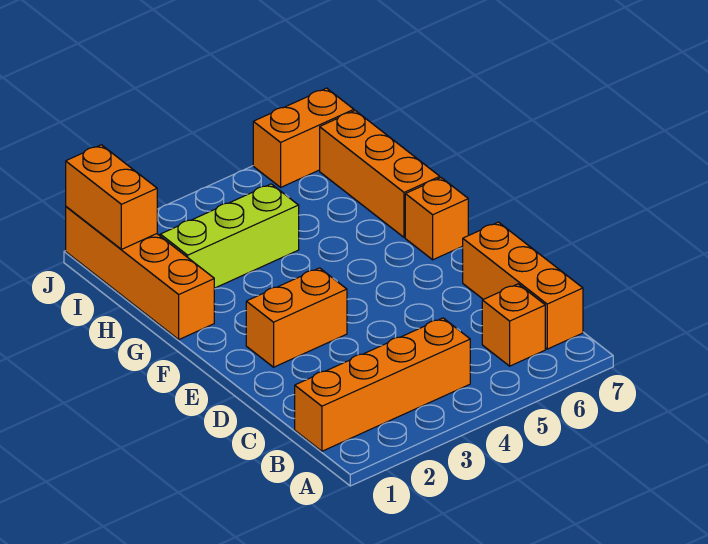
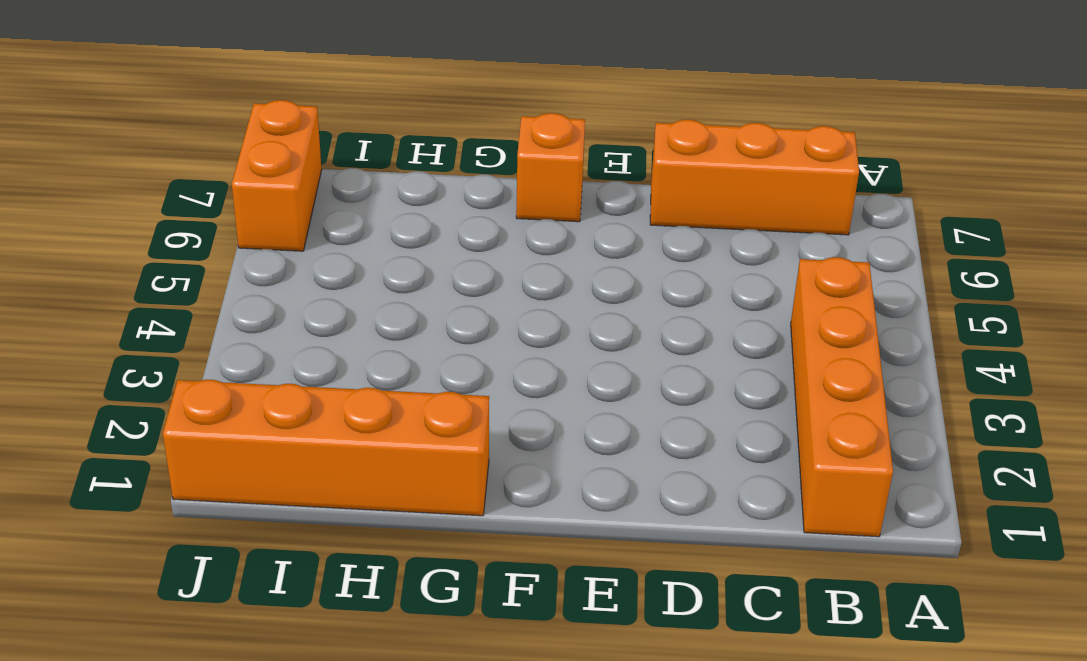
none -> orange brick B6 level 1
none -> orange brick E2:E3 level 1

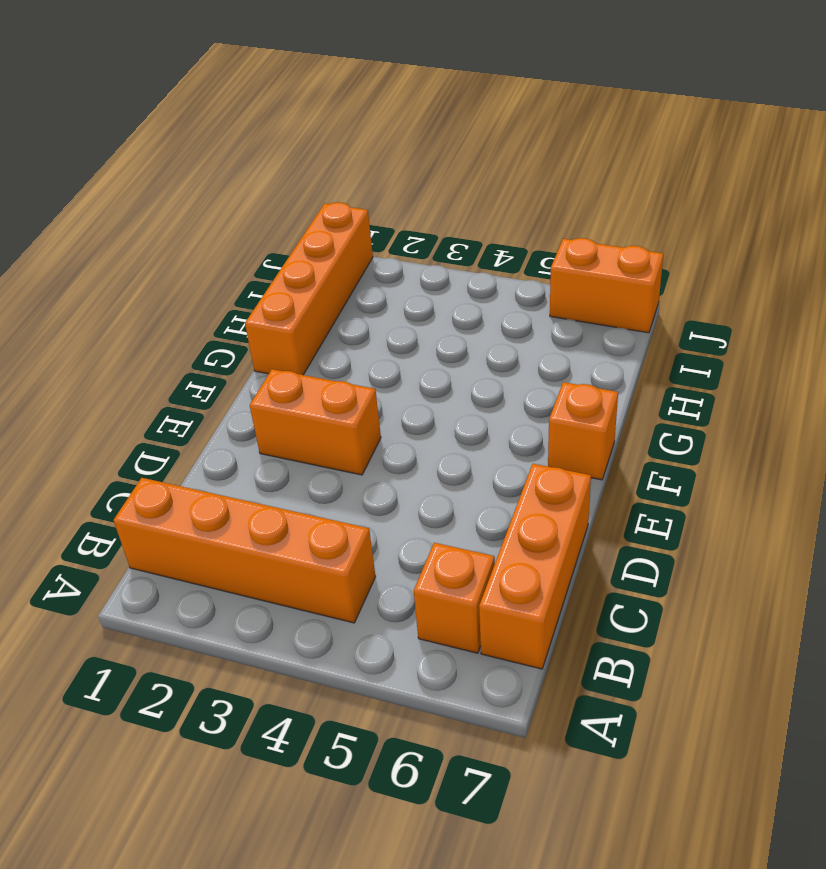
none -> orange brick G7:I7 level 1
none -> lime brick H2:H4 level 1

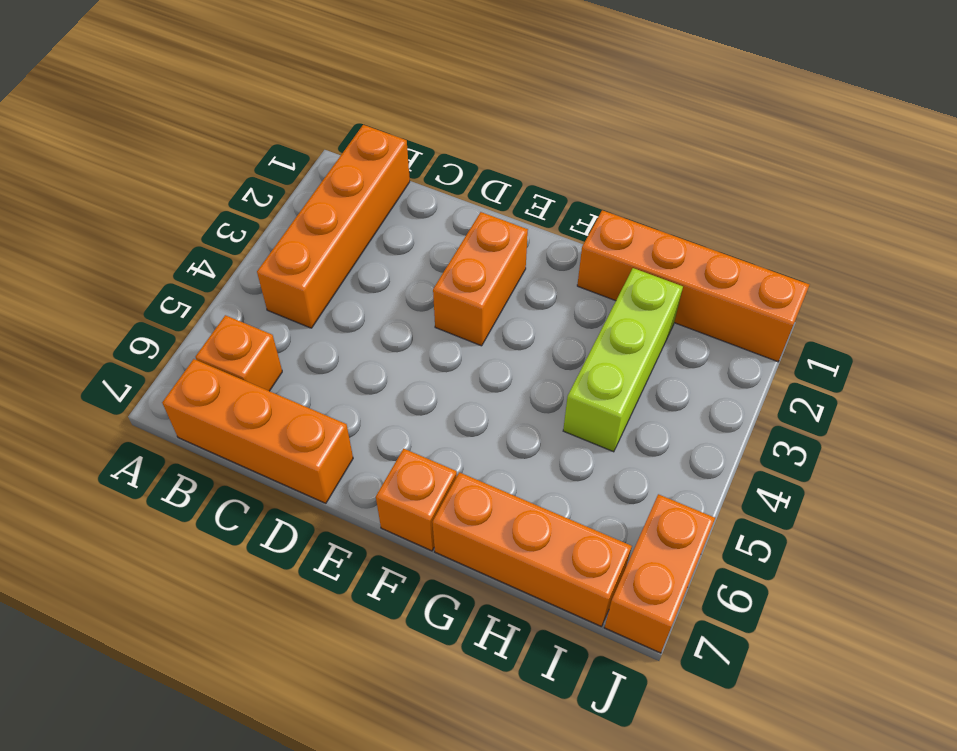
none -> orange brick I1:J1 level 2

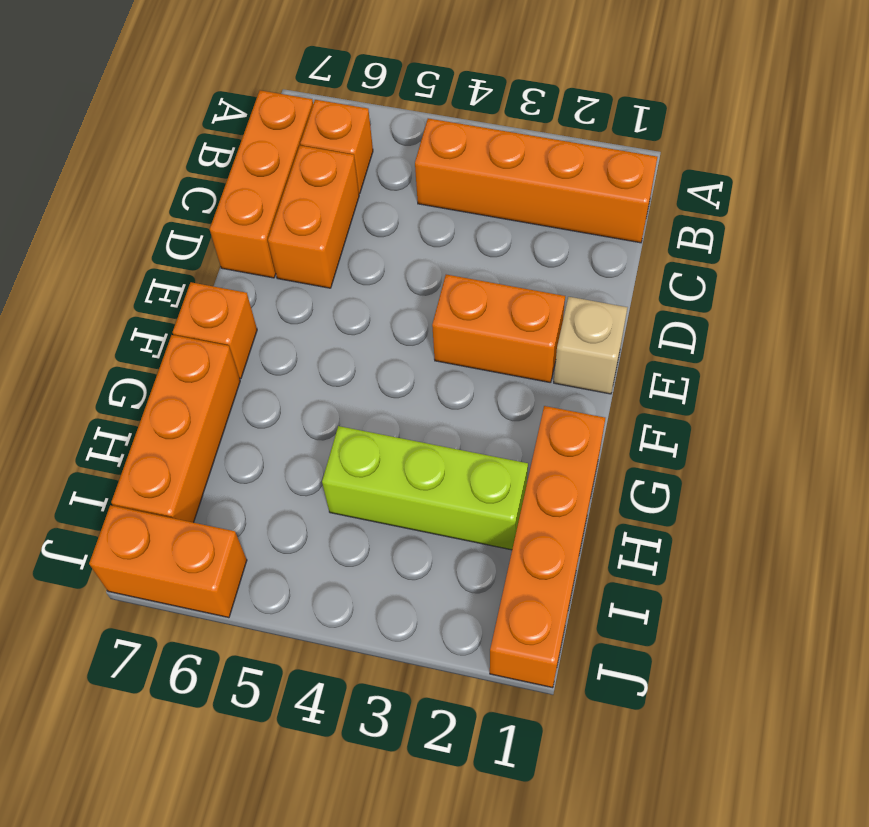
orange brick C6:D6 level 1 -> orange brick I1:J1 level 2
tan brick E1 level 1 -> none

